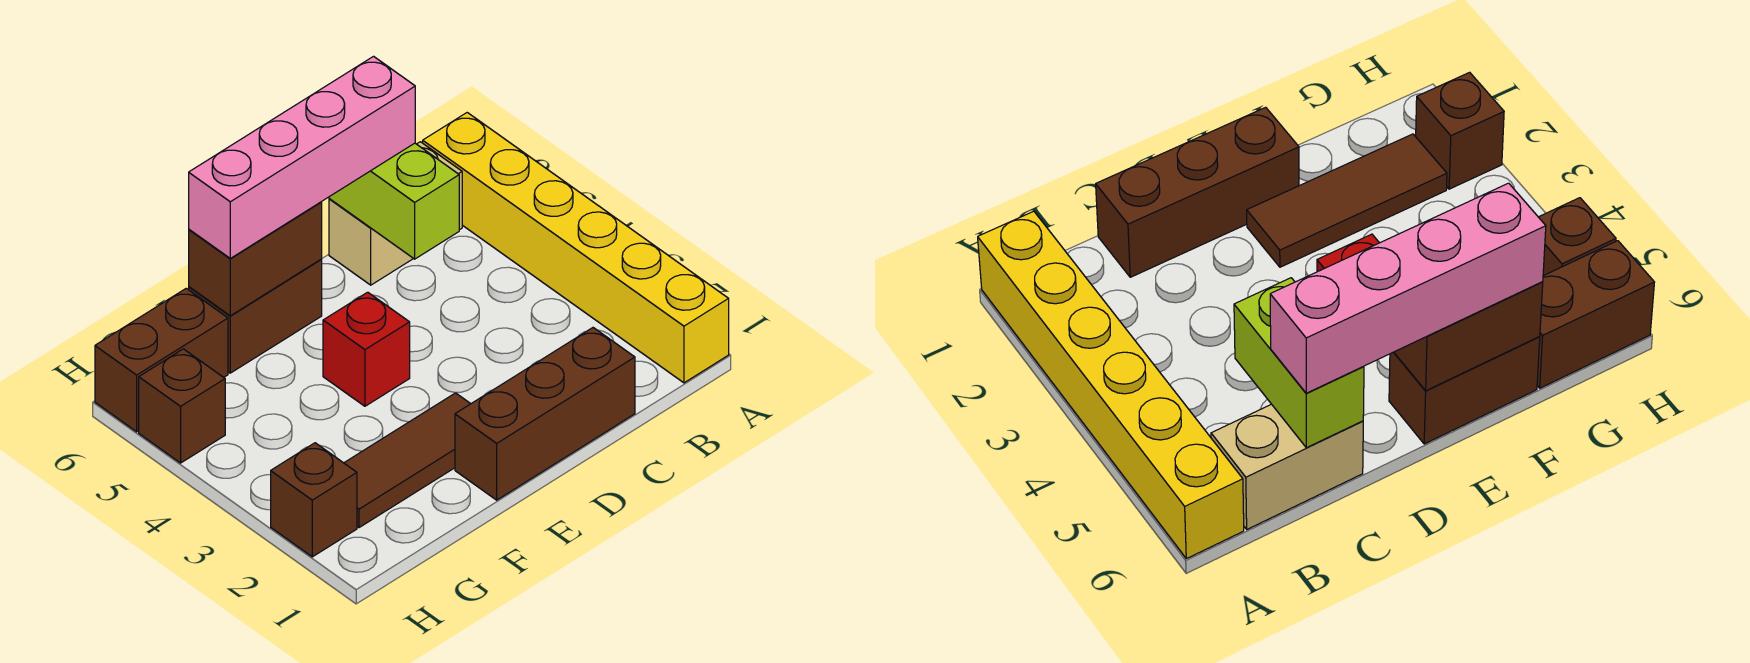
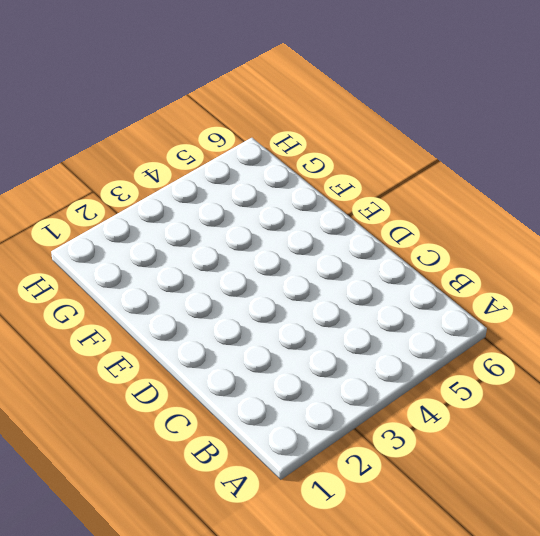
none -> yellow brick A1:A6 level 1
none -> tan brick B6:C6 level 1
none -> brown brick C1:E1 level 1

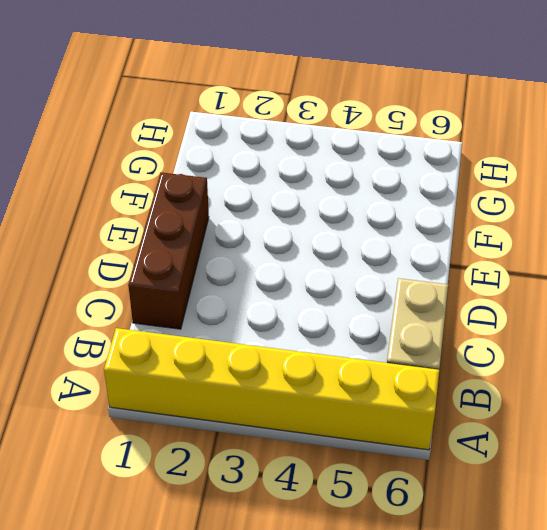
none -> brown tile E2:G2 level 1
none -> red brick E4 level 1
none -> brown brick E6:F6 level 1

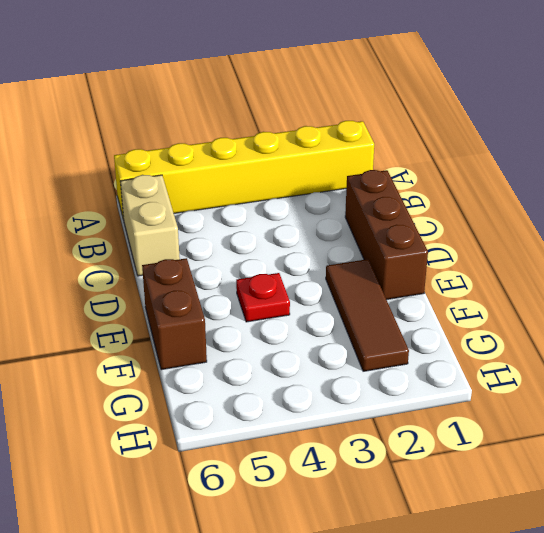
red plate E4 level 1 -> red brick E4 level 1
none -> brown brick G6:H6 level 1
none -> brown brick H2 level 1
none -> brown brick H5 level 1

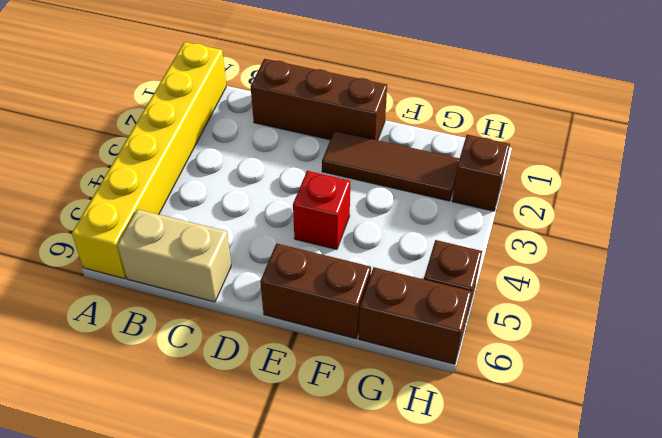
none -> lime brick C5:C6 level 2
none -> brown brick E6:F6 level 2
none -> pink brick C6:F6 level 3

